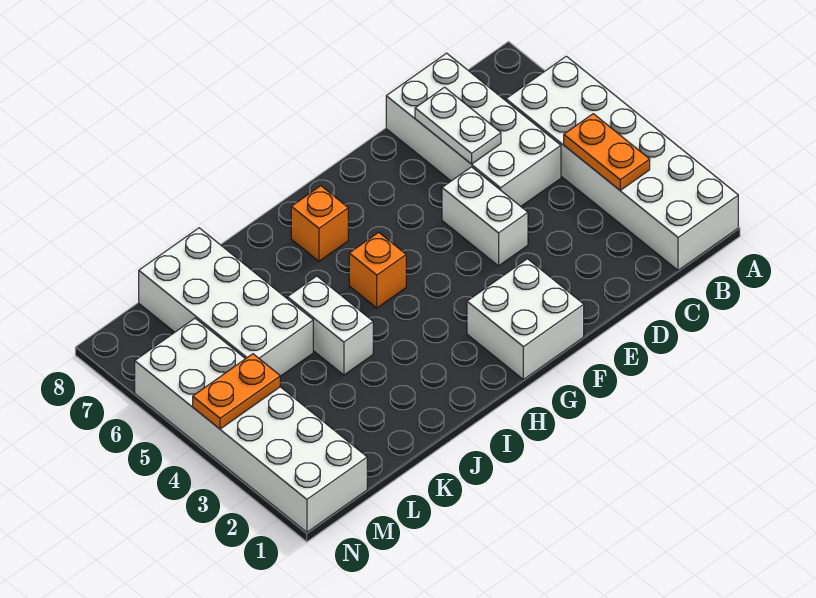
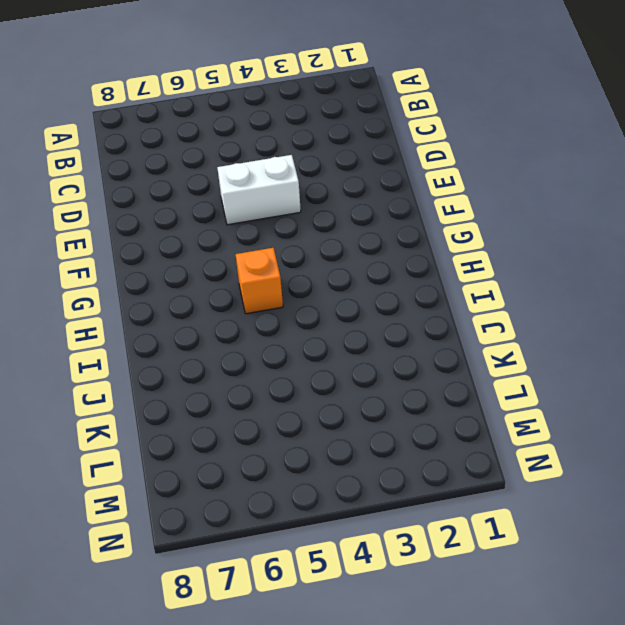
none -> white brick A1:B6 level 1
none -> white brick C5:D8 level 1
none -> white brick F1:G2 level 1

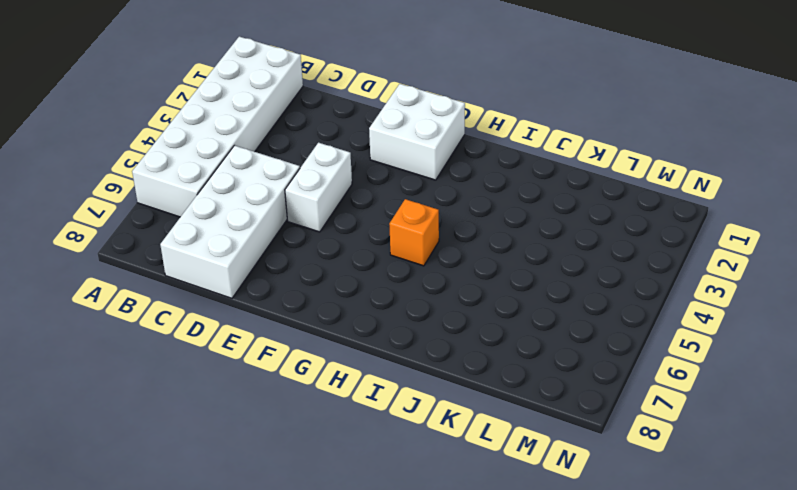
none -> orange brick H7 level 1
none -> white brick J4:J5 level 1
none -> white brick K5:L8 level 1

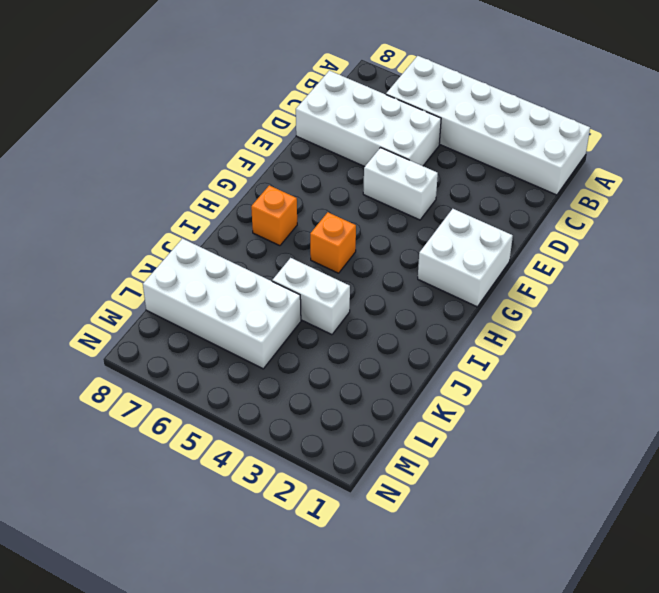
none -> white brick M1:N6 level 1
none -> orange plate B3:B4 level 2
none -> white plate D6:D7 level 2

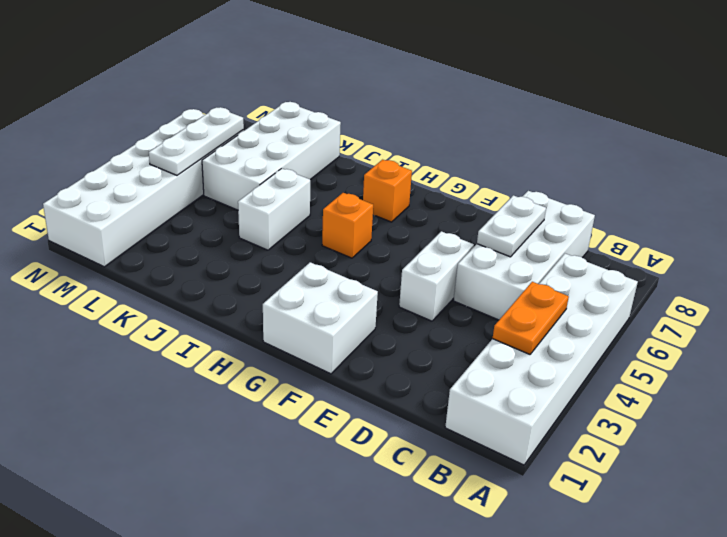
white plate M4:M6 level 2 -> orange plate M4:N4 level 2

